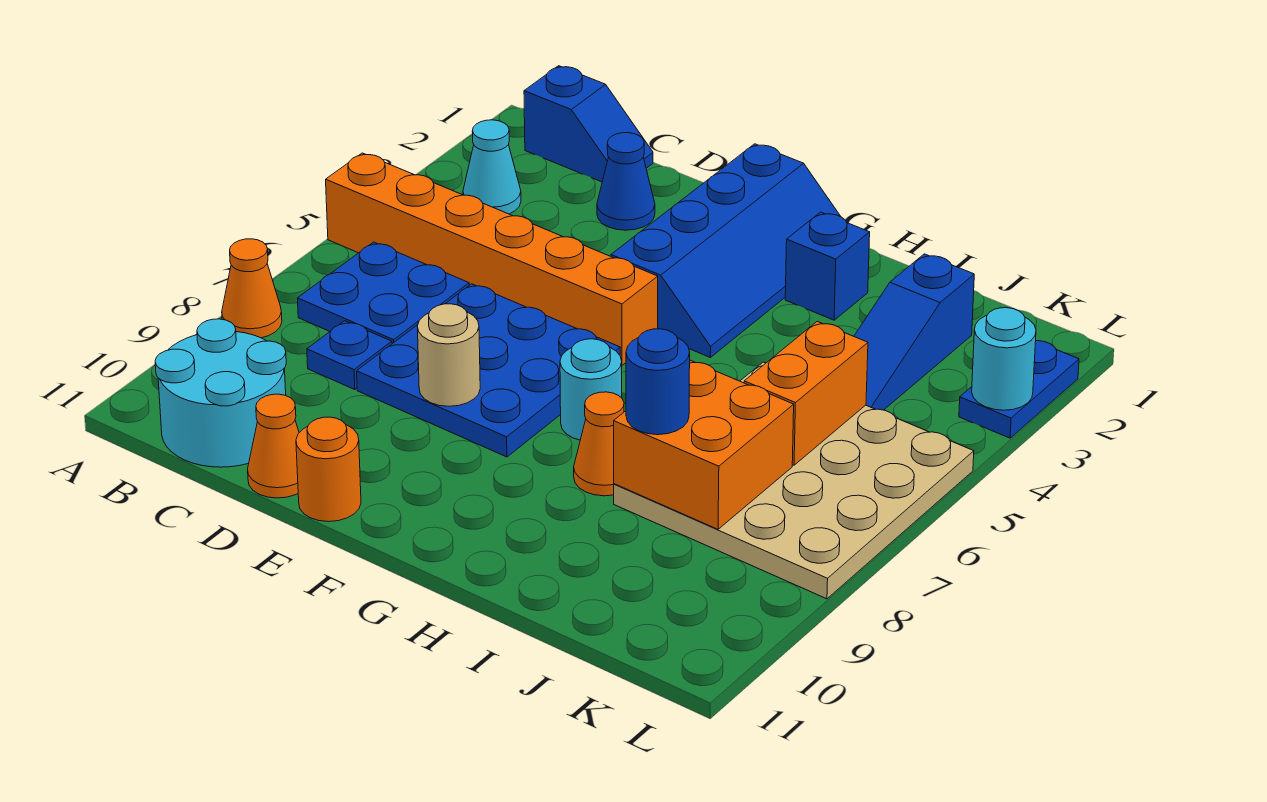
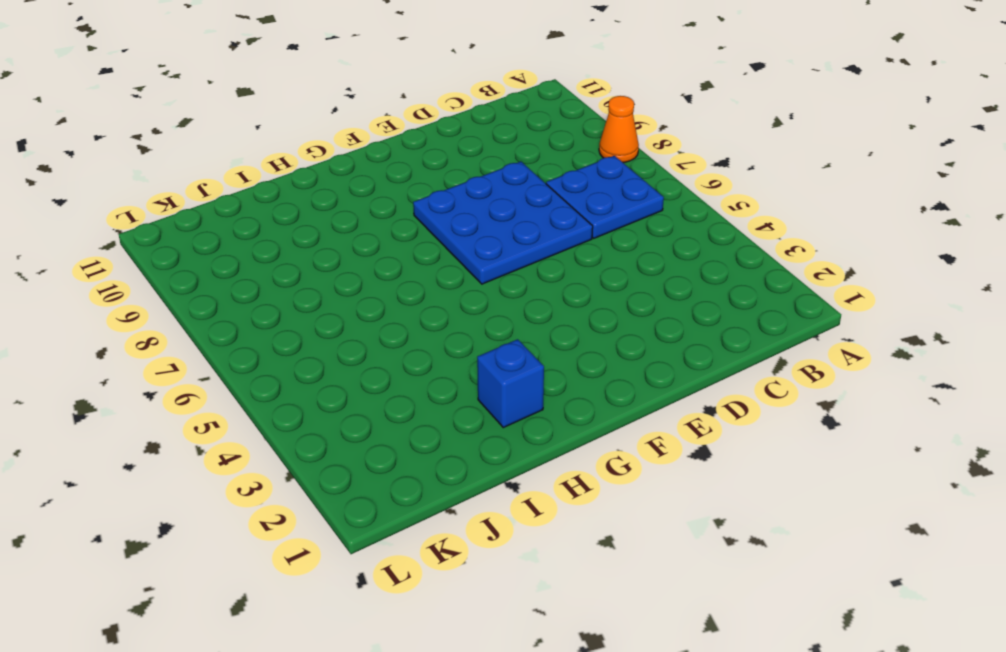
none -> orange brick A5:F5 level 1
none -> blue slope B1:C1 level 1 top B
none -> cyan cone B3 level 1

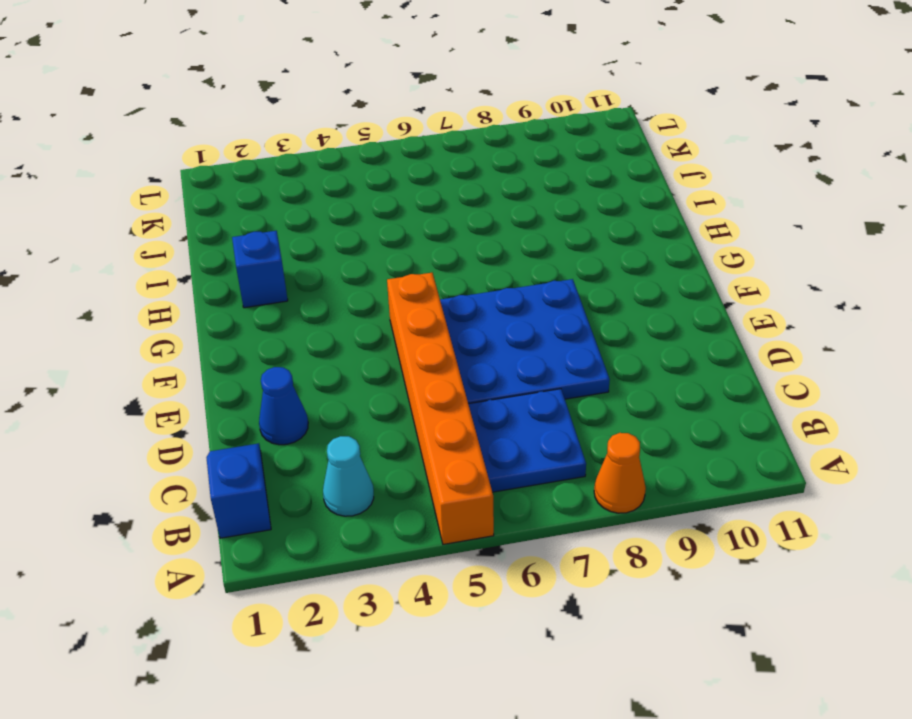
none -> cyan round brick B10:C11 level 1
none -> blue plate C8 level 1
none -> orange cone D11 level 1

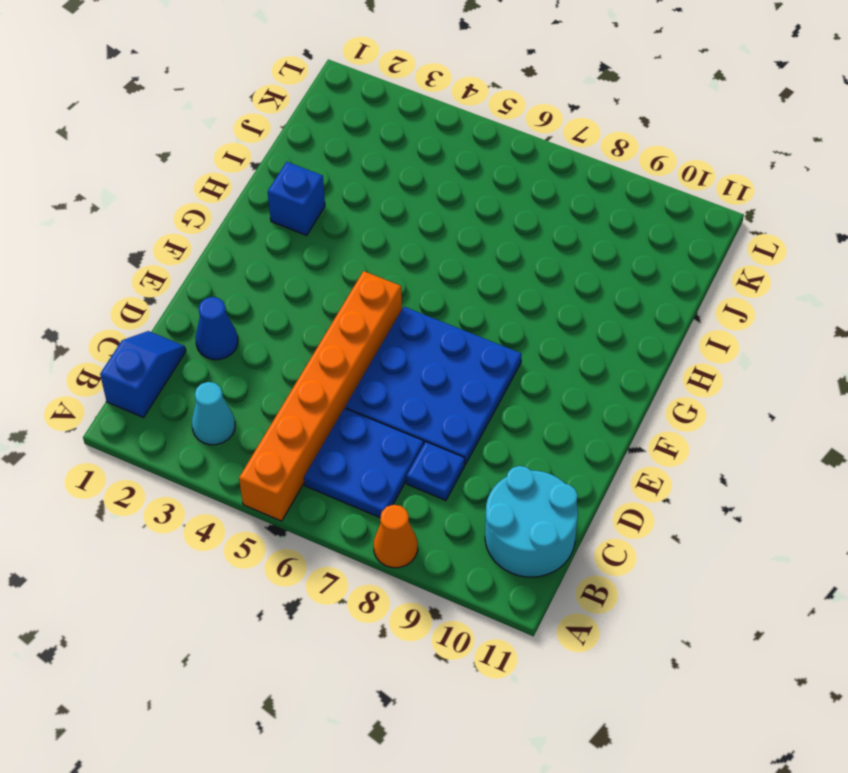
none -> orange cone D11 level 1
none -> orange round brick E11 level 1
none -> blue slope F1:G4 level 1 top F

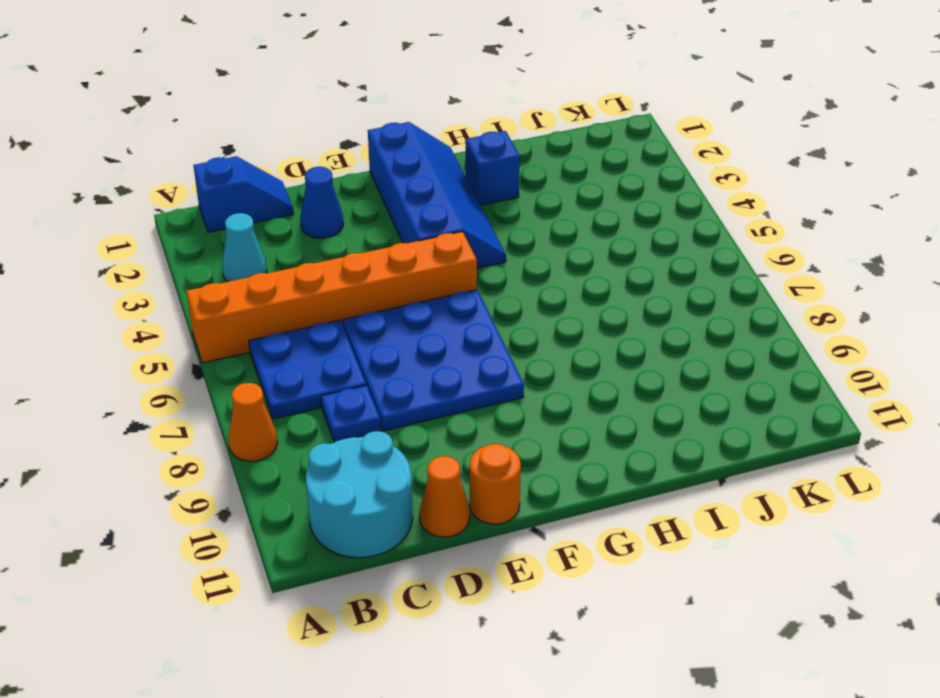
none -> cyan round brick G7 level 1
none -> orange cone H8 level 1
none -> tan plate I5:L8 level 1

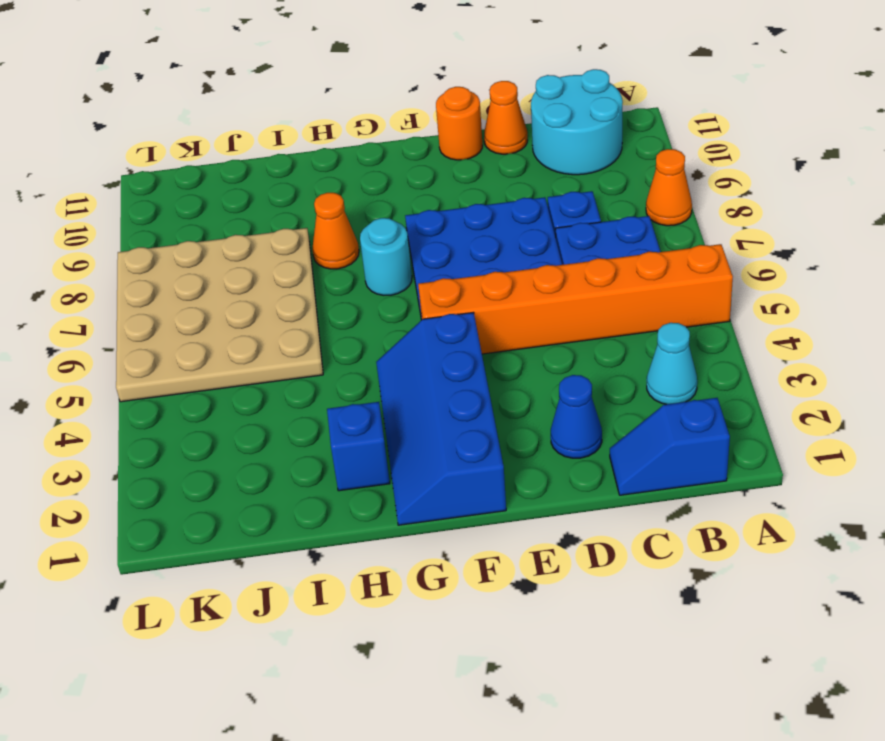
none -> blue slope J2:J4 level 1 top 2
none -> blue plate L2:L3 level 1
none -> tan round brick E8 level 2

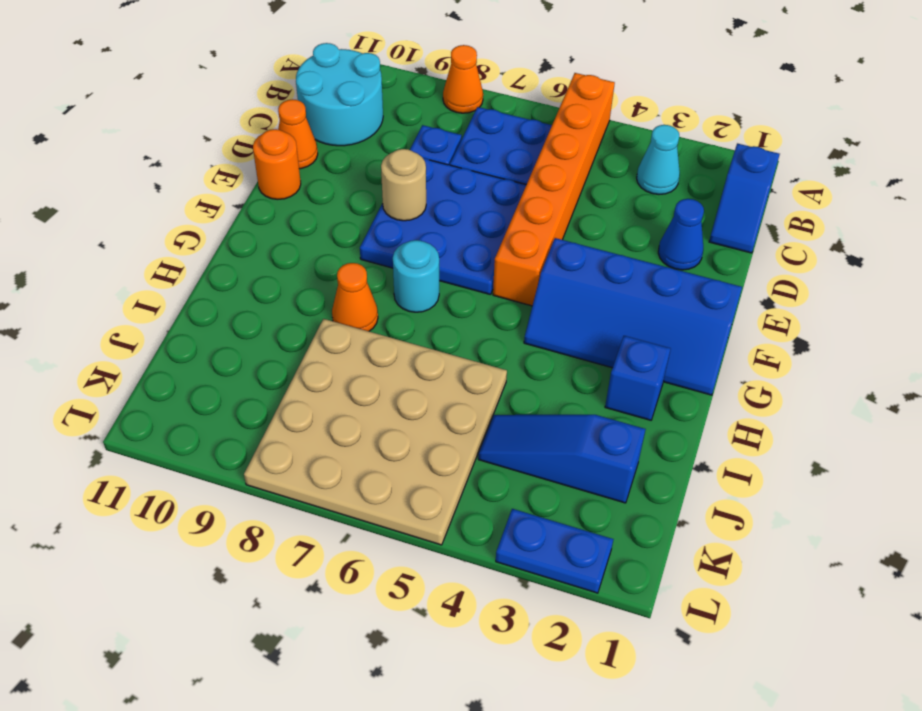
none -> orange brick I7:J8 level 2
none -> orange brick J5:J6 level 2
none -> cyan round brick L3 level 2

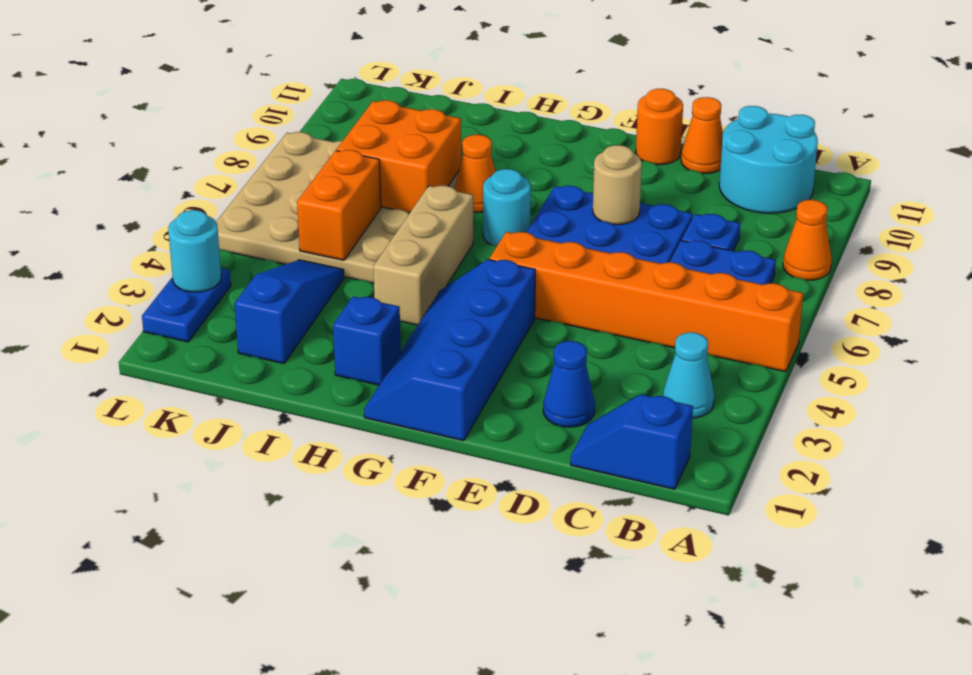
tan brick H4:H6 level 1 -> none
none -> blue round brick I8 level 3

